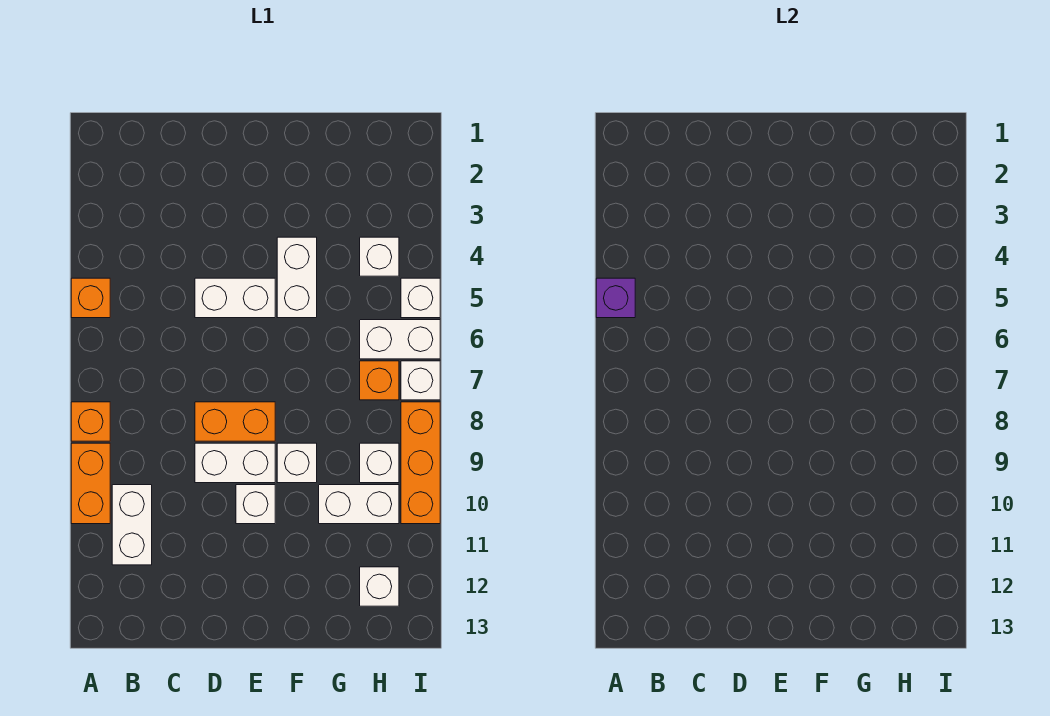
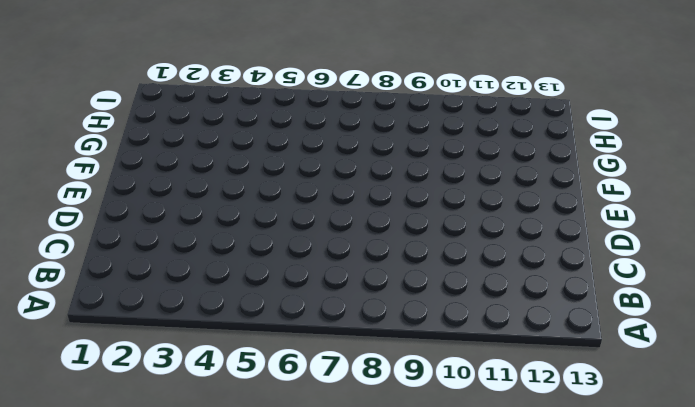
none -> orange brick A5 level 1
none -> orange brick A8 level 1
none -> orange brick A9:A10 level 1

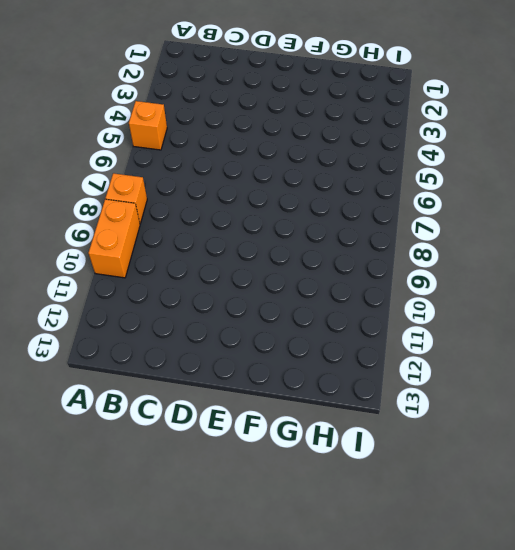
none -> white brick B10:B11 level 1
none -> white brick D5:E5 level 1
none -> orange brick D8:E8 level 1

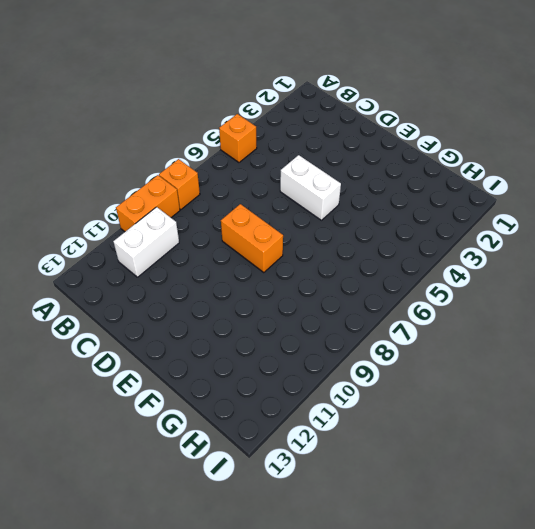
none -> white brick D9:E9 level 1
none -> white brick E10 level 1
none -> white brick F4:F5 level 1

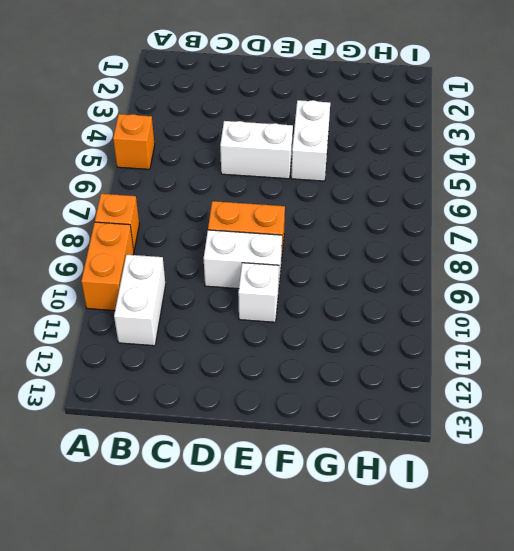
none -> white brick F9 level 1
none -> white brick G10:H10 level 1
none -> white brick H4 level 1

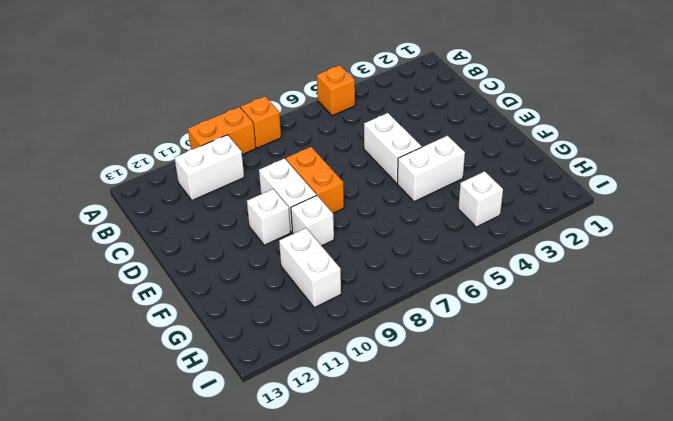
none -> white brick H6:I6 level 1
none -> orange brick H7 level 1
none -> white brick H9 level 1

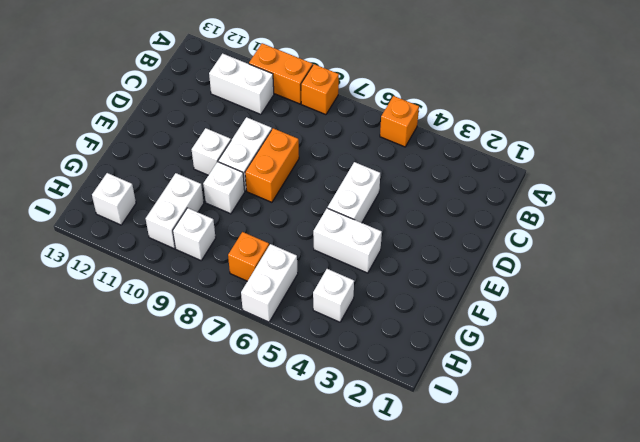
none -> white brick I5 level 1
none -> white brick I7 level 1
none -> orange brick I8:I10 level 1

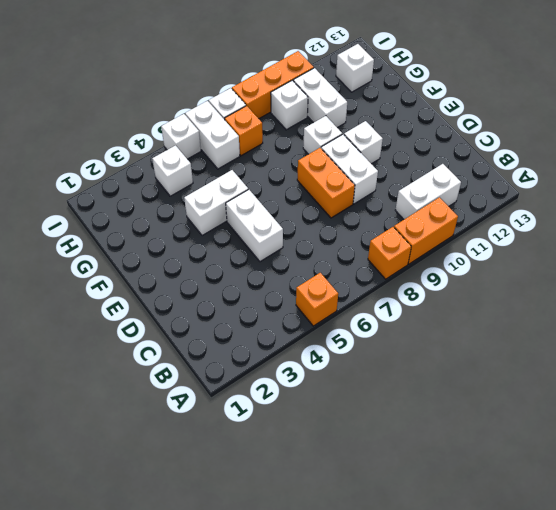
none -> purple brick A5 level 2

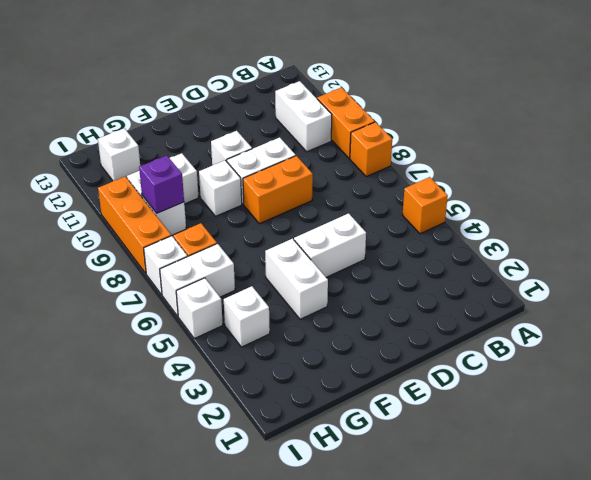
purple brick H9 level 2 -> purple brick A5 level 2

